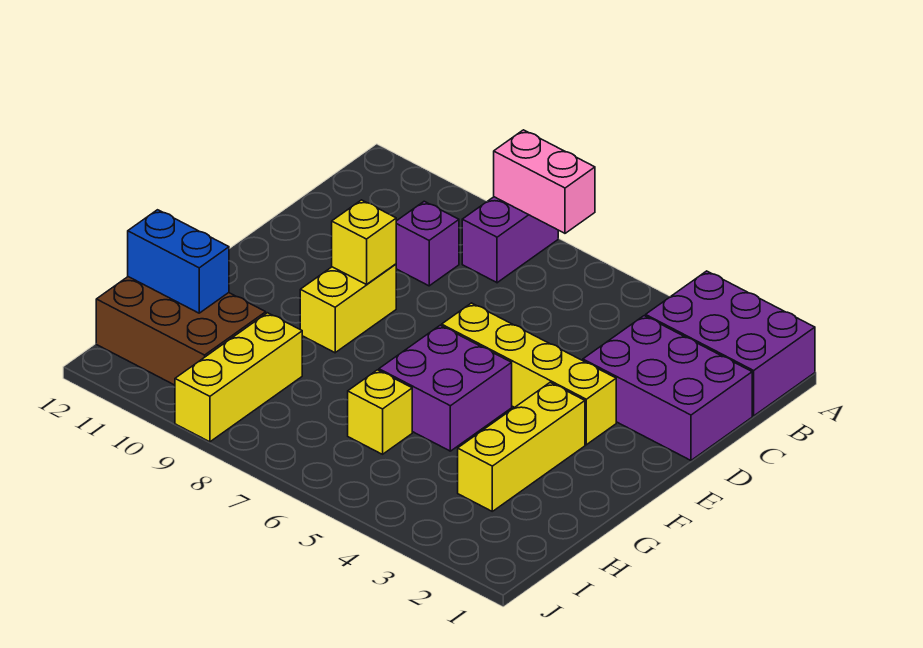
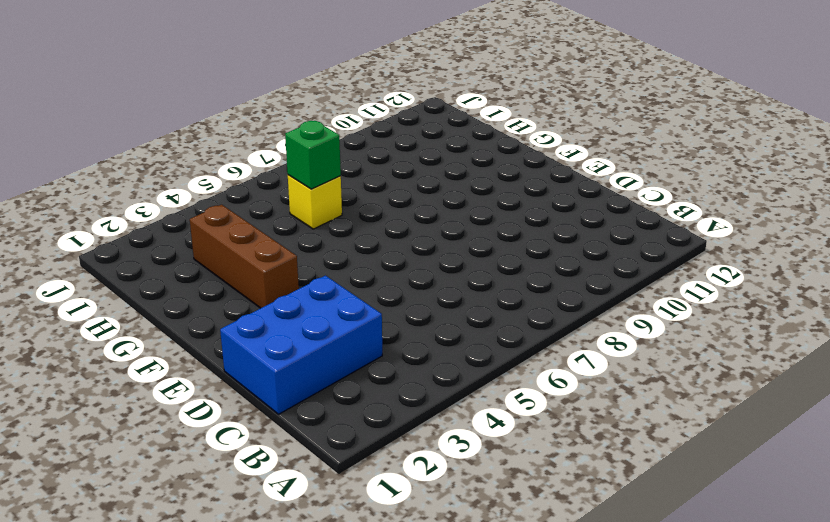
blue brick C1:D3 level 1 -> purple brick C1:D3 level 1
brown brick F3:H3 level 1 -> yellow brick F3:H3 level 1
green brick H6 level 2 -> none
none -> purple brick A1:B3 level 1
none -> purple brick A8:B8 level 1
none -> purple brick C9 level 1

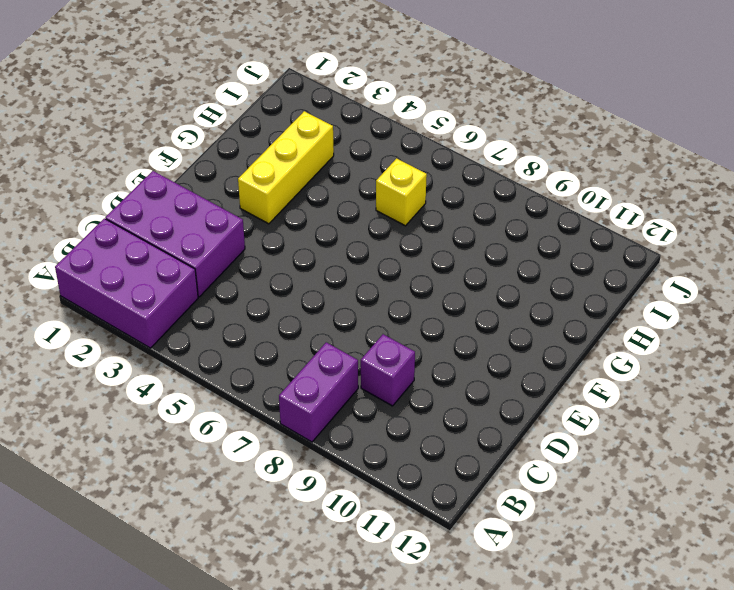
none -> yellow brick E3:E6 level 1
none -> yellow brick E9:F9 level 1
none -> purple brick F5:G6 level 1

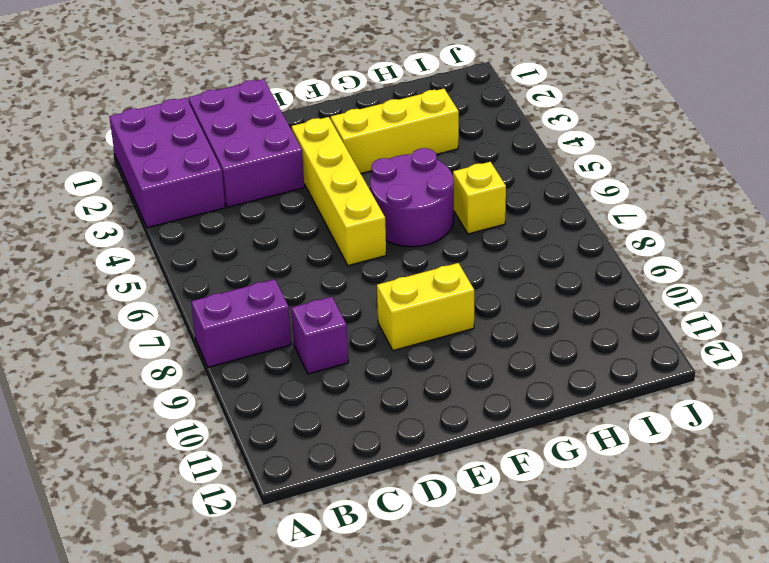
purple round brick F5:G6 level 1 -> purple brick F5:G6 level 1
none -> yellow brick H9:J9 level 1
none -> brown brick H10:I12 level 1
none -> pink brick A7:A8 level 2

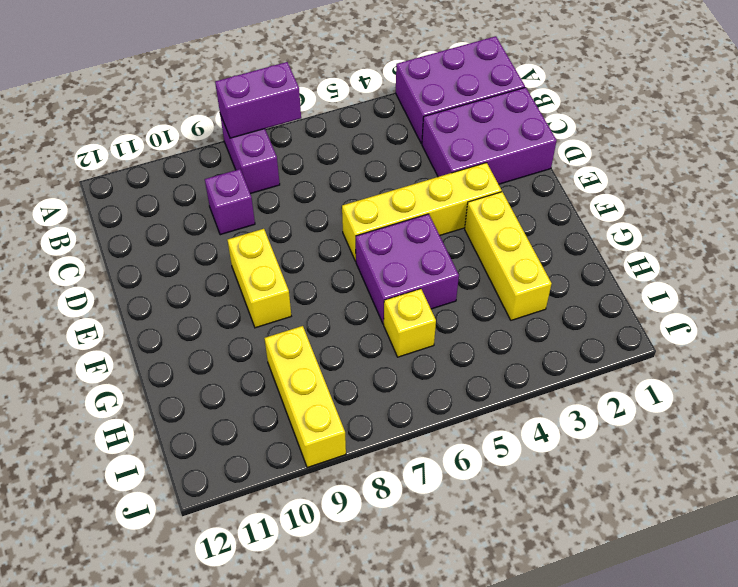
purple brick A7:A8 level 2 -> pink brick A7:A8 level 2
none -> brown brick H10:I12 level 1
none -> yellow brick E9 level 2
none -> blue brick H11:H12 level 2

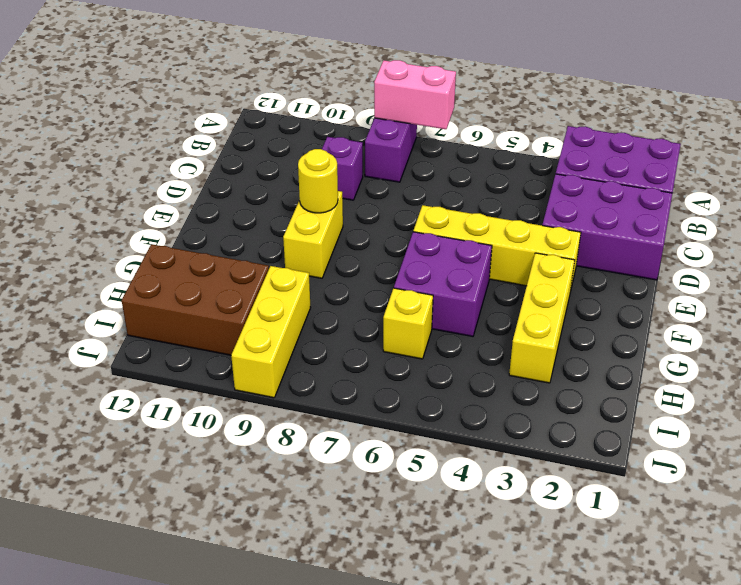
yellow round brick E9 level 2 -> yellow brick E9 level 2
none -> blue brick H11:H12 level 2

